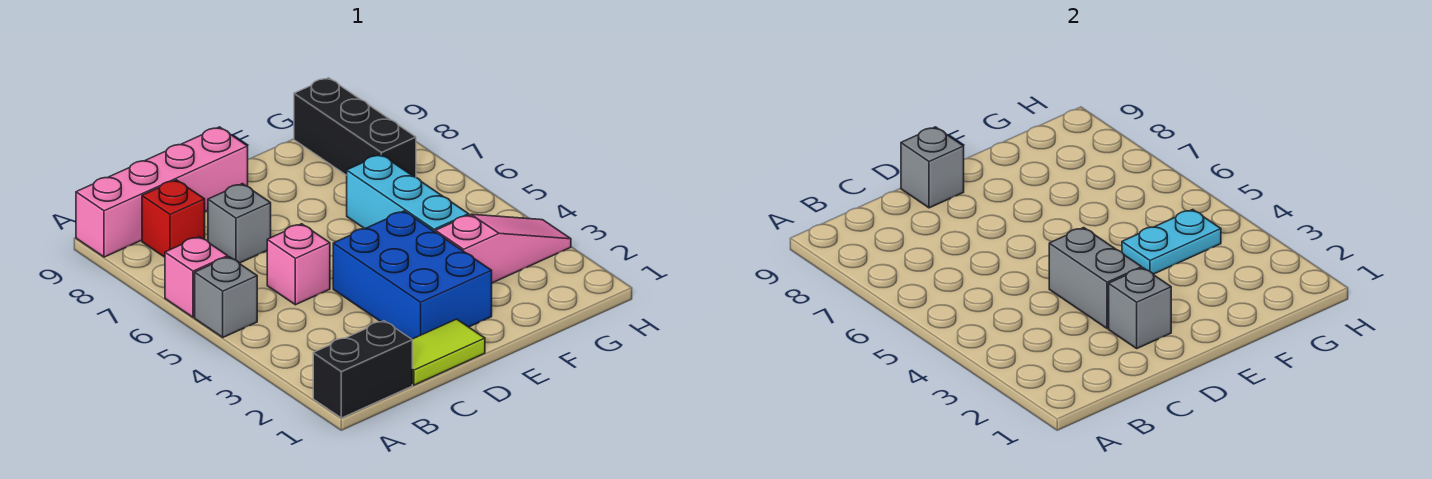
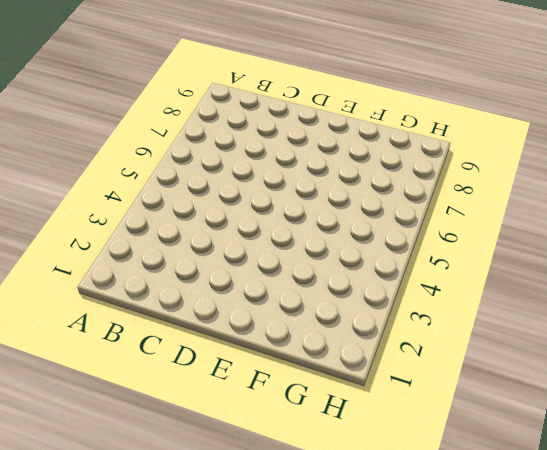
none -> black brick A1:B1 level 1
none -> grey brick A5 level 1
none -> pink brick A6 level 1

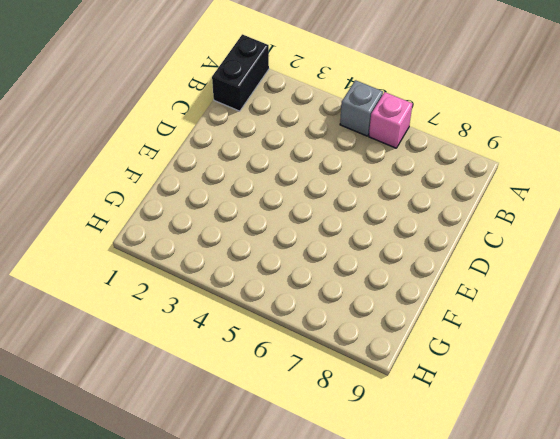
none -> pink brick A9:D9 level 1
none -> red brick B8 level 1
none -> lime tile C1:D1 level 1

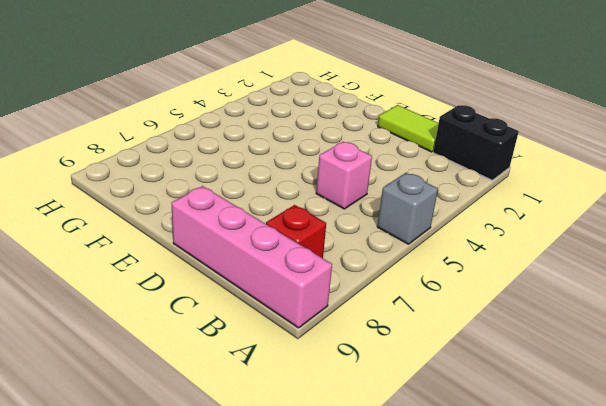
none -> pink brick A6 level 1
none -> grey brick C7 level 1
none -> blue brick D2:E4 level 1

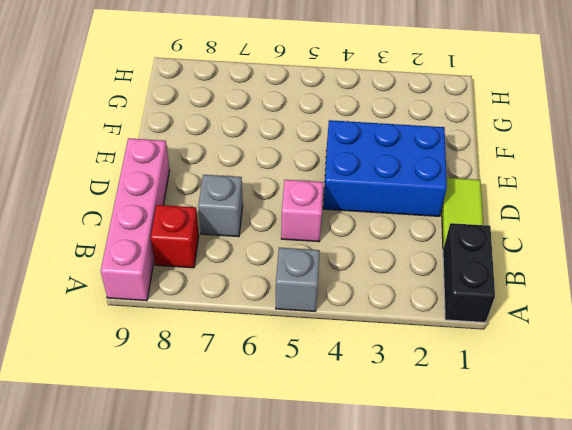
none -> pink brick A6 level 1
none -> pink slope F3:H3 level 1 top F
none -> cyan brick F4:F6 level 1

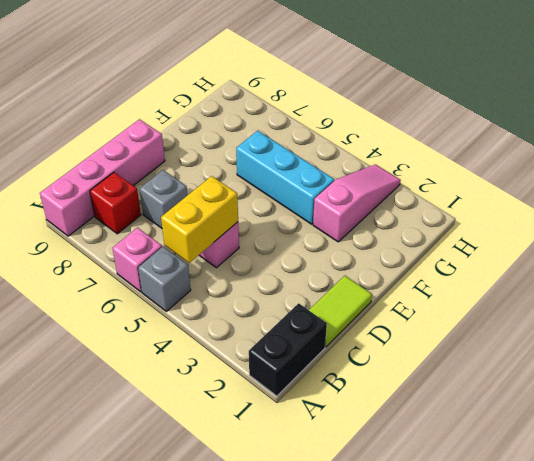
yellow brick B5:C5 level 2 -> none
none -> blue brick D2:E4 level 1
none -> black brick G7:G9 level 1
none -> grey brick D2 level 2

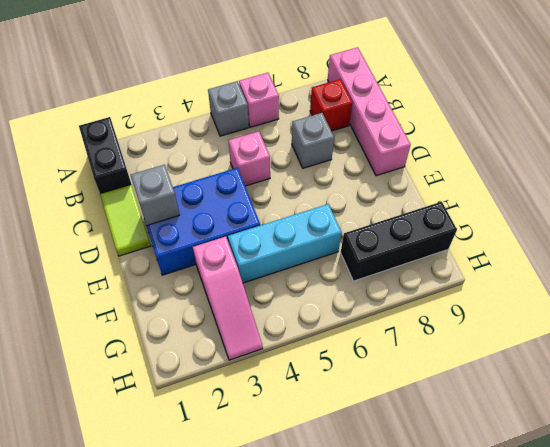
none -> grey brick D3:D4 level 2
none -> grey brick D9 level 2
none -> cyan plate F4:G4 level 2

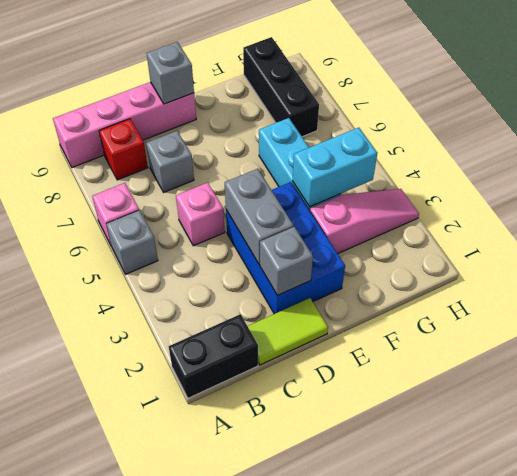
cyan brick F4:G4 level 2 -> cyan plate F4:G4 level 2

